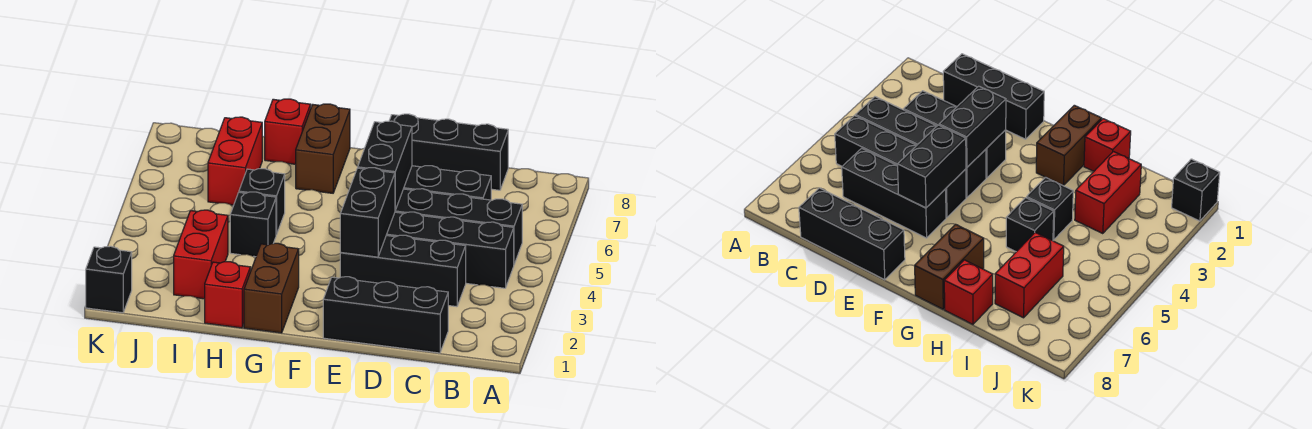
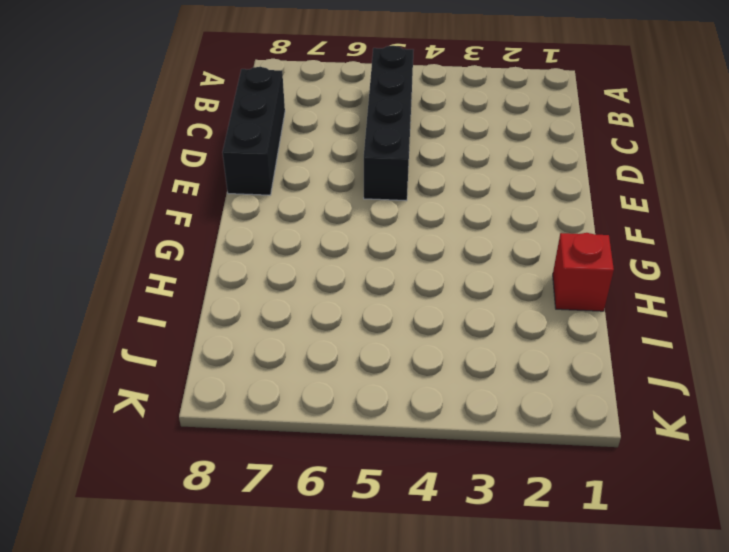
none -> black brick B4:E4 level 1
none -> black brick C1:E1 level 1
none -> black brick C3:E3 level 1

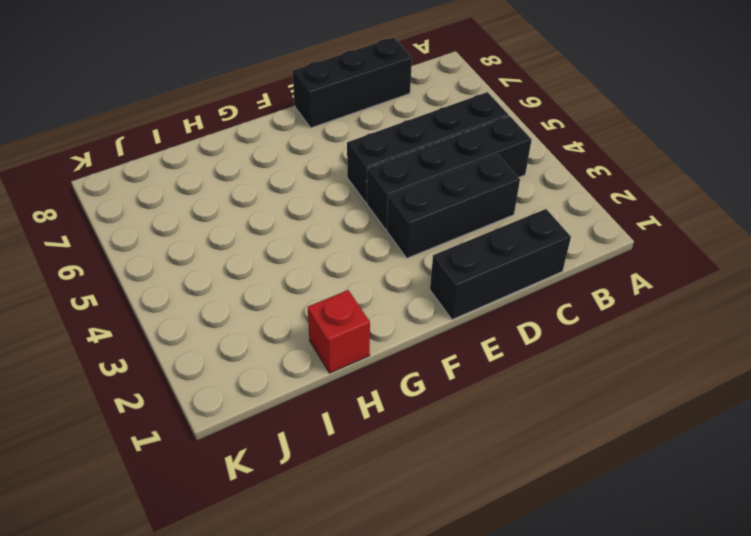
none -> black brick C6:E6 level 1
none -> brown brick G1:G2 level 1
none -> brown brick G7:G8 level 1

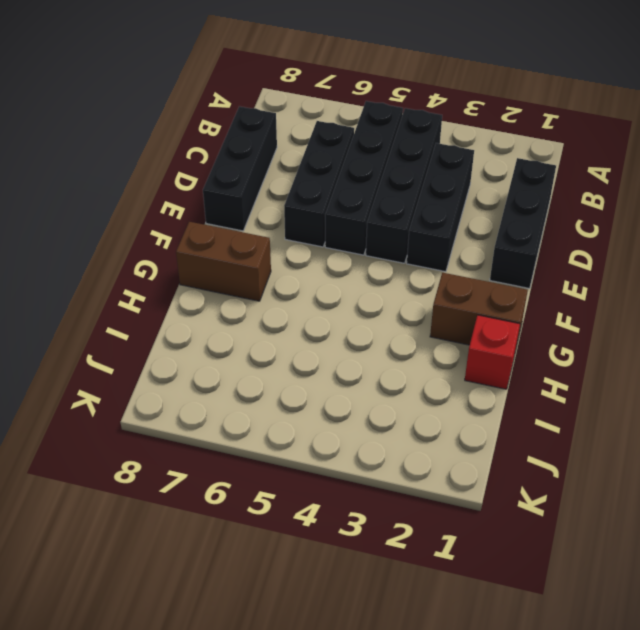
none -> black brick H4 level 1
none -> black brick H5 level 1
none -> red brick H8 level 1

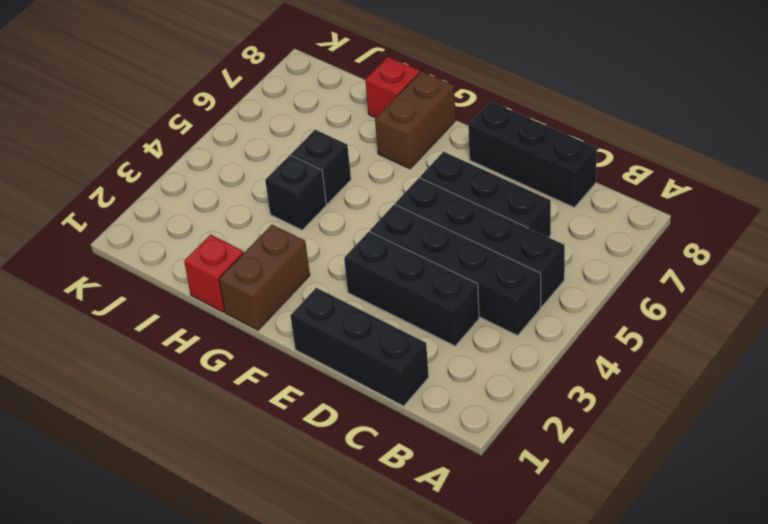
none -> red brick I2:I3 level 1
none -> red brick I6:I7 level 1
none -> black brick K1 level 1

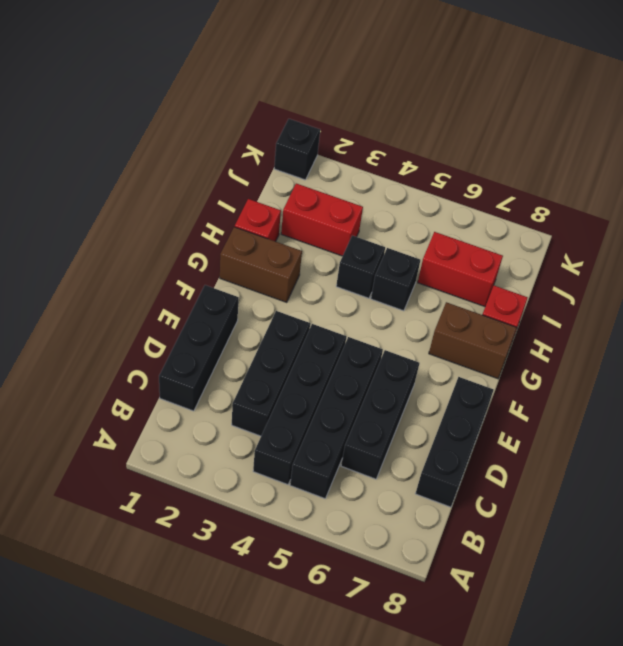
none -> black brick E3:E4 level 2
none -> black brick E5:E6 level 2

